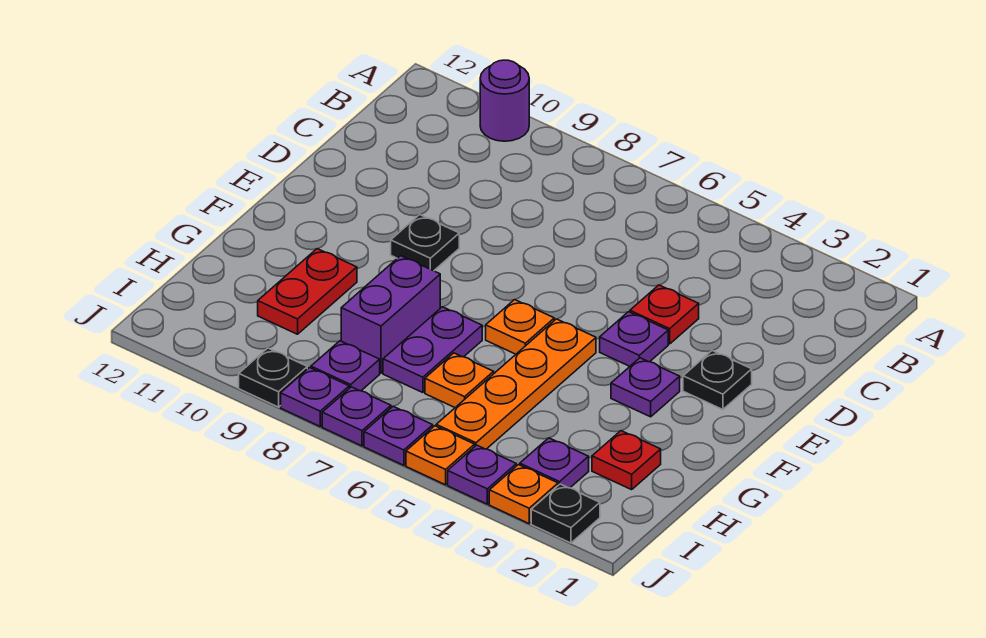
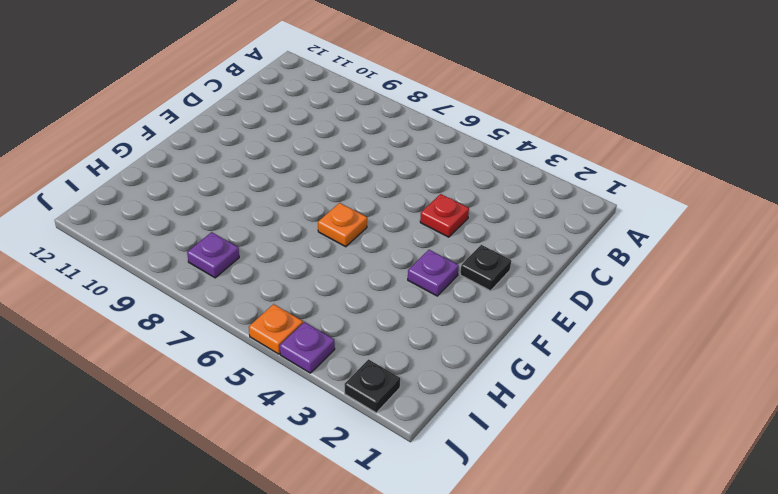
none -> purple round brick A10 level 1
none -> purple plate E4 level 1
none -> black plate E9 level 1

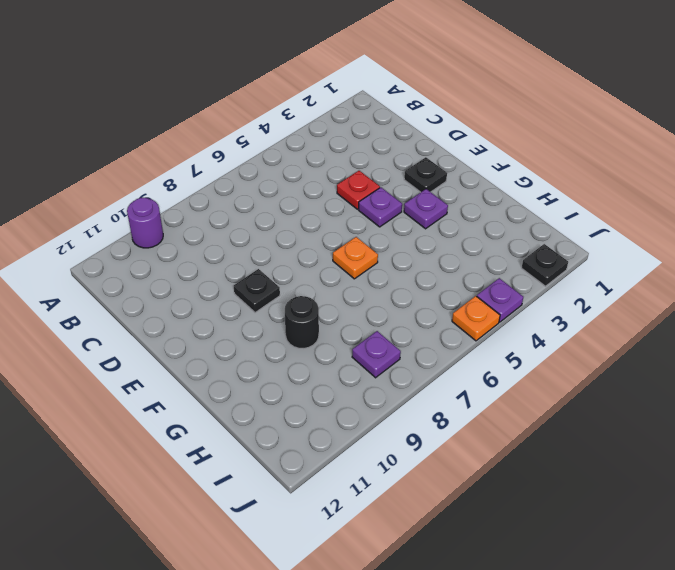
black round brick G9 level 1 -> none
none -> orange plate F5:I5 level 1
none -> purple plate G7:H7 level 1
none -> purple brick G8:H8 level 1

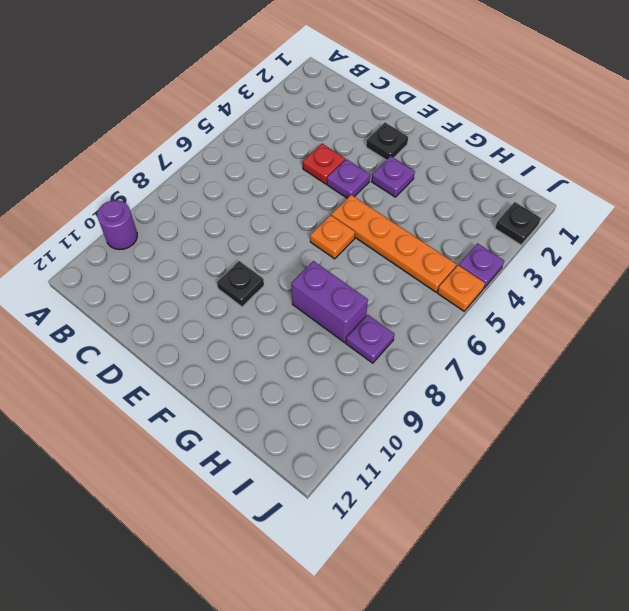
none -> purple plate G7:H7 level 1
none -> red plate G10:H10 level 1
none -> red plate H2 level 1

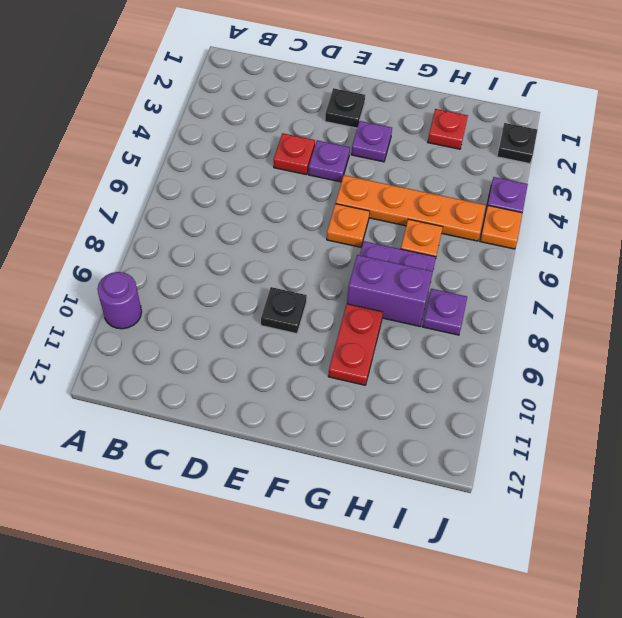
red plate G9:G10 level 1 -> red plate G10:H10 level 1
none -> purple plate I3 level 1
none -> orange plate J3 level 1
none -> purple plate J6 level 1

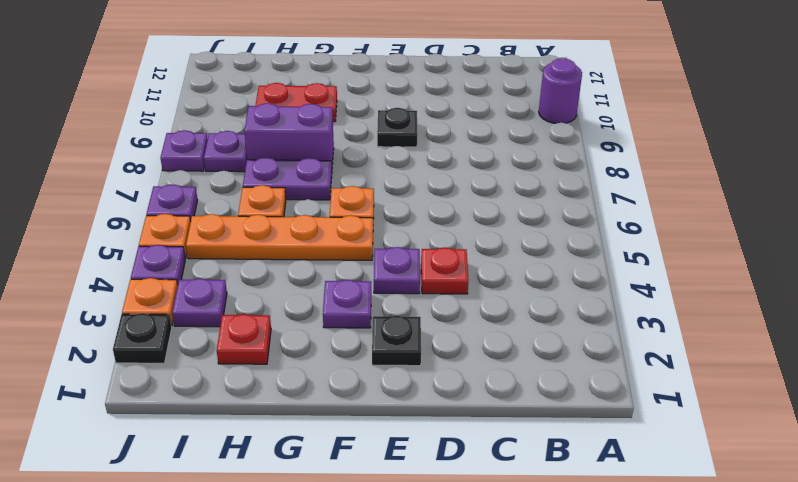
none -> purple plate J7 level 1
none -> black plate J9 level 1

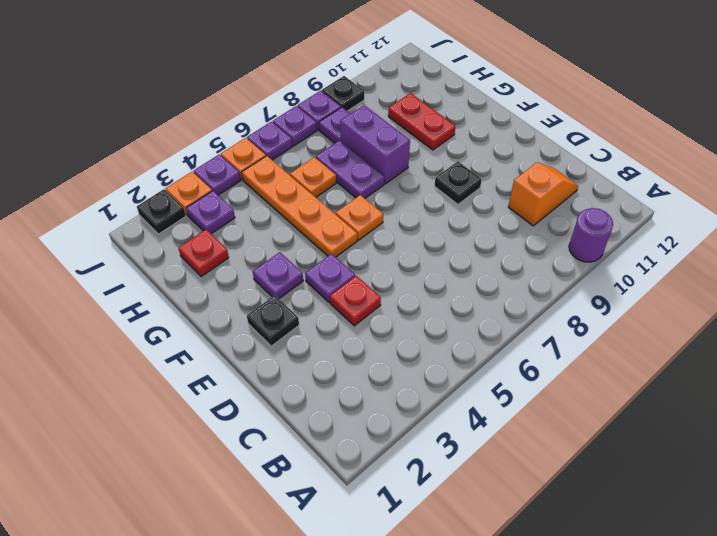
orange slope C10:C11 level 1 top 10 -> none

